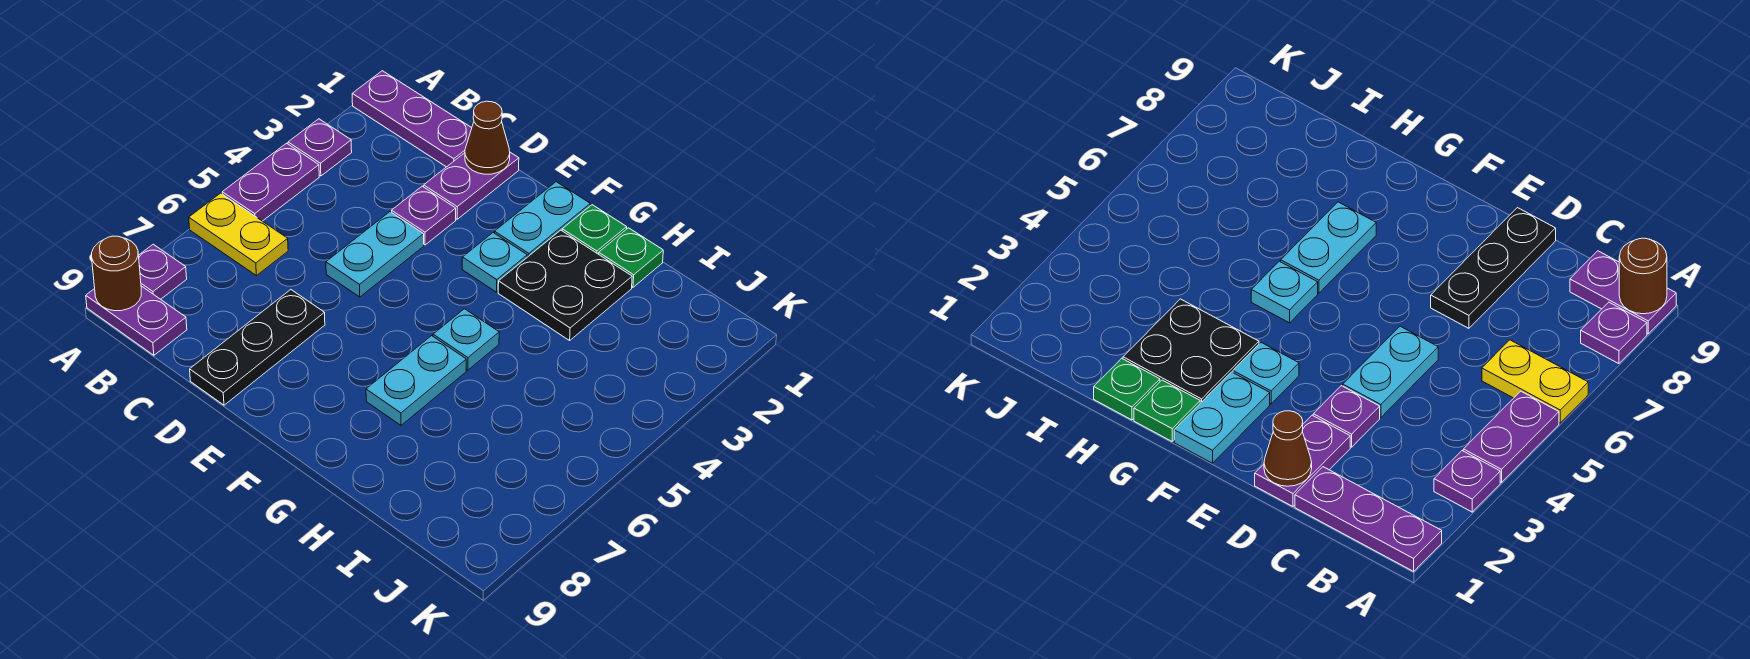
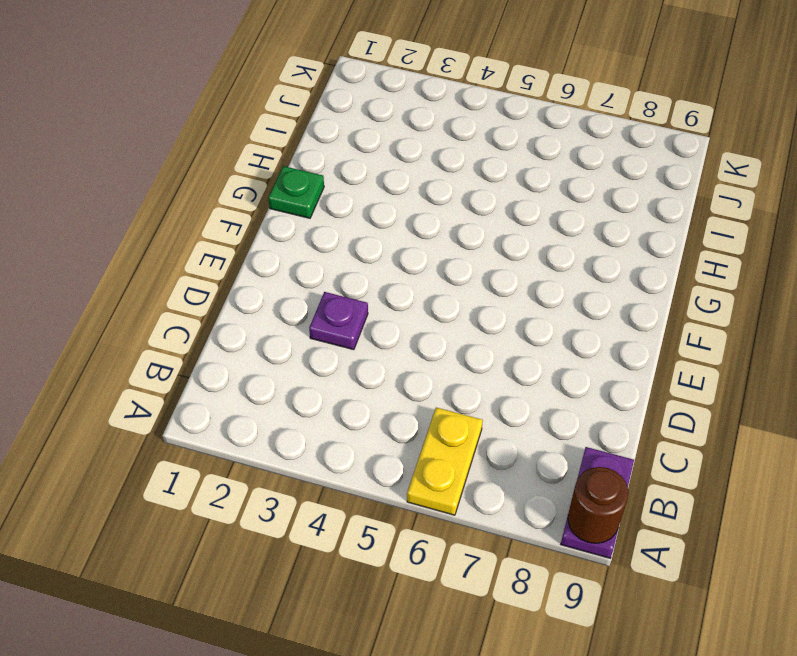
none -> purple plate A1:C1 level 1
none -> purple plate A3 level 1
none -> purple plate A4:A5 level 1

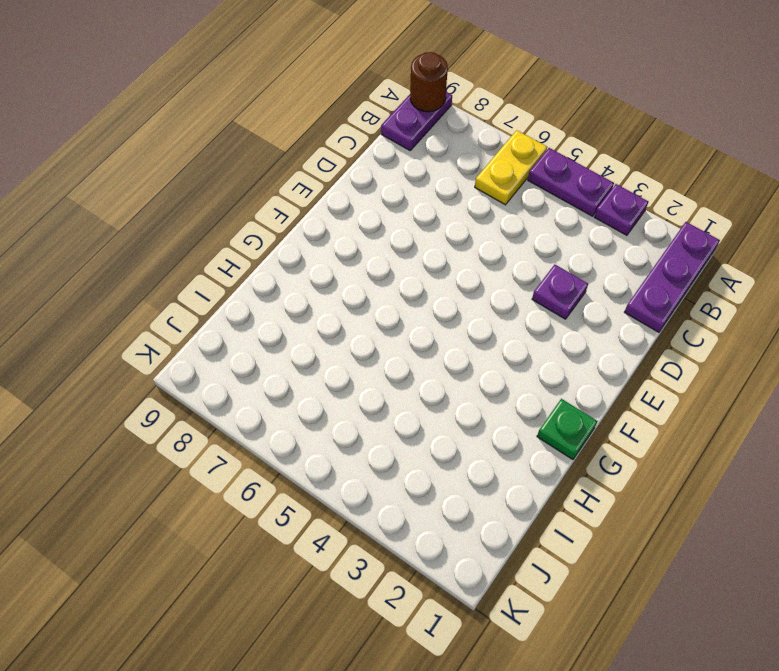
none -> purple plate A8 level 1
none -> purple plate D1:D2 level 1
none -> cyan plate D4:D5 level 1

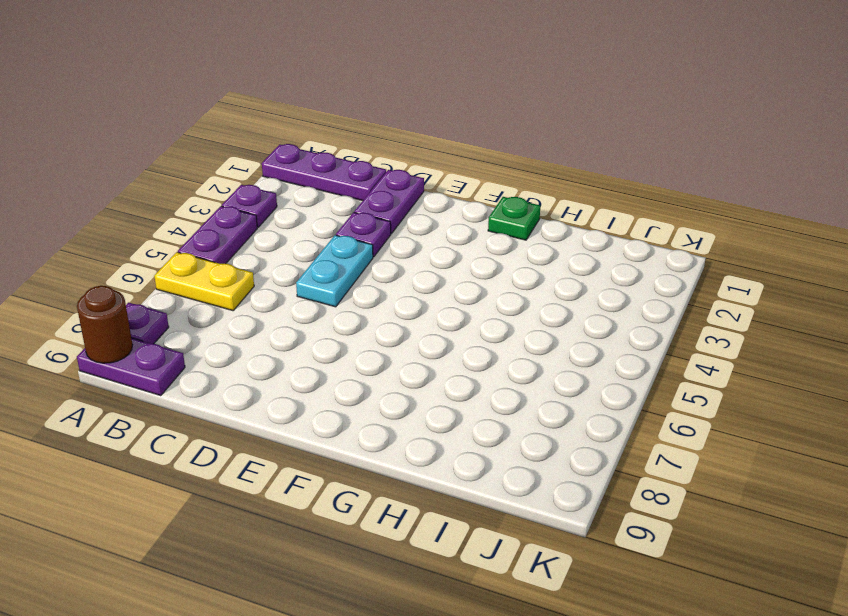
none -> black plate D7:D9 level 1
none -> cyan plate F1:F2 level 1
none -> cyan plate F3 level 1

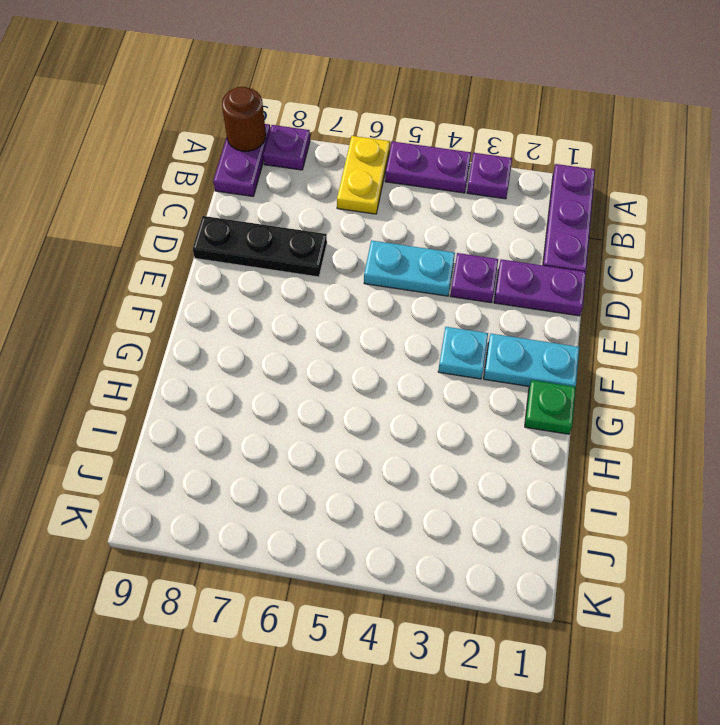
none -> black plate G2:H3 level 1
none -> cyan plate G5 level 1
none -> cyan plate G6:G7 level 1

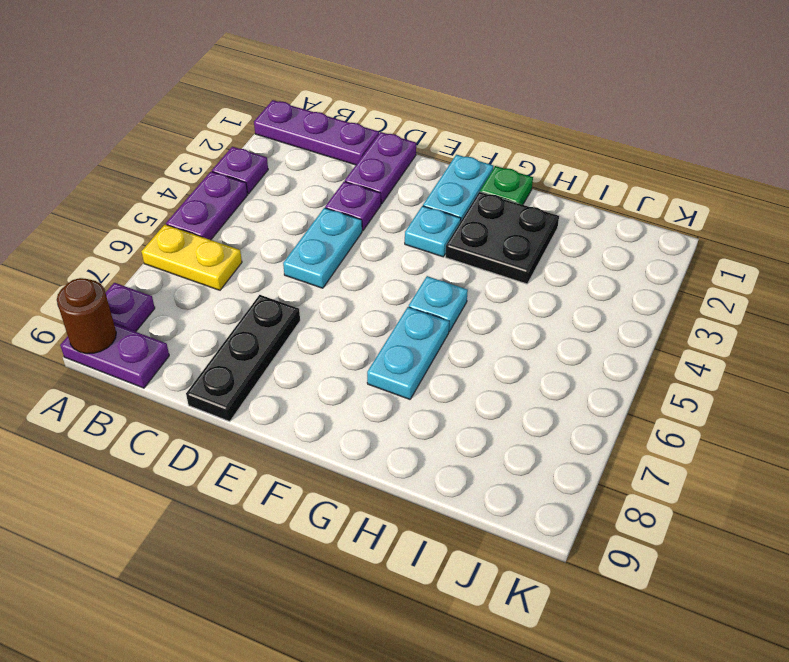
none -> green plate H1 level 1
none -> brown cone D1 level 2

